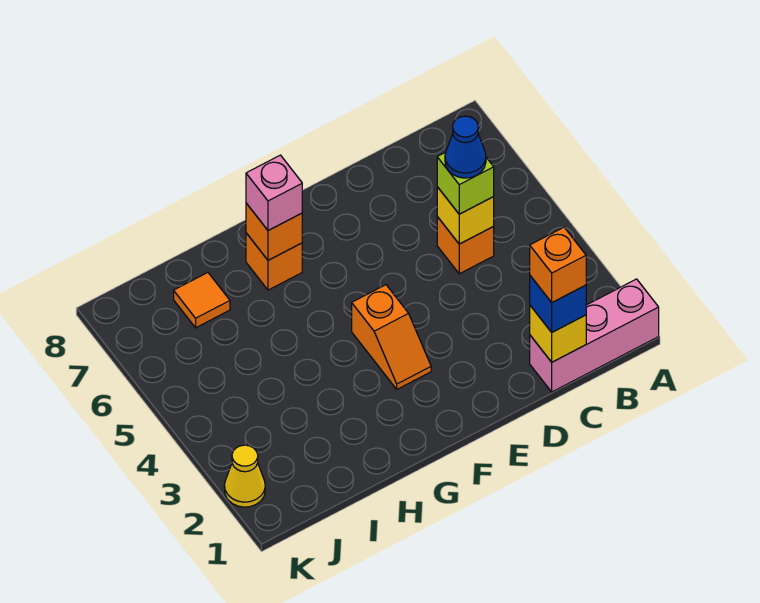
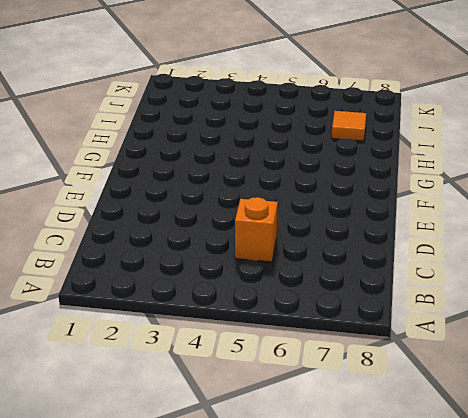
none -> pink brick A1:C1 level 1
none -> orange slope F3:F4 level 1 top 4
none -> orange brick G7 level 1

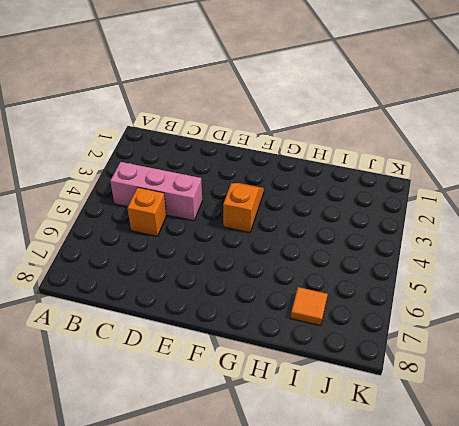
pink brick B4:D4 level 1 -> pink brick A1:C1 level 1
none -> orange brick G7 level 1
none -> yellow cone K2 level 1
none -> yellow brick C1 level 2

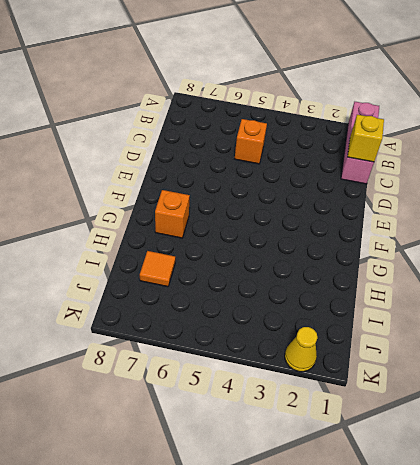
none -> orange slope F3:F4 level 1 top 4
none -> yellow brick C5 level 2
none -> orange brick G7 level 2

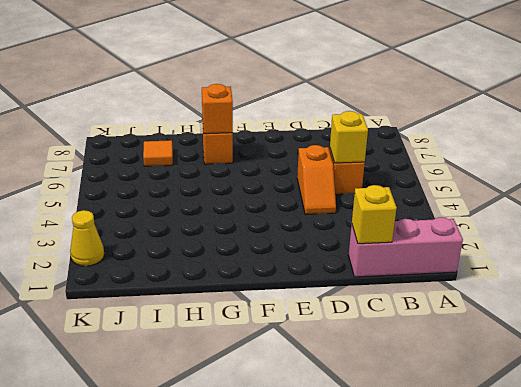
orange slope D4:D5 level 1 top 5 -> orange slope F3:F4 level 1 top 4
none -> blue brick C1 level 3
none -> lime brick C5 level 3
none -> pink brick G7 level 3

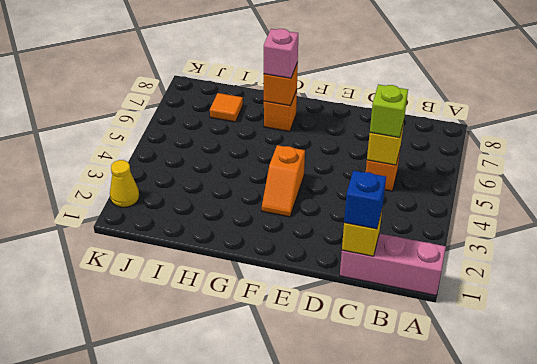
none -> orange brick C1 level 4
none -> blue cone C5 level 4

